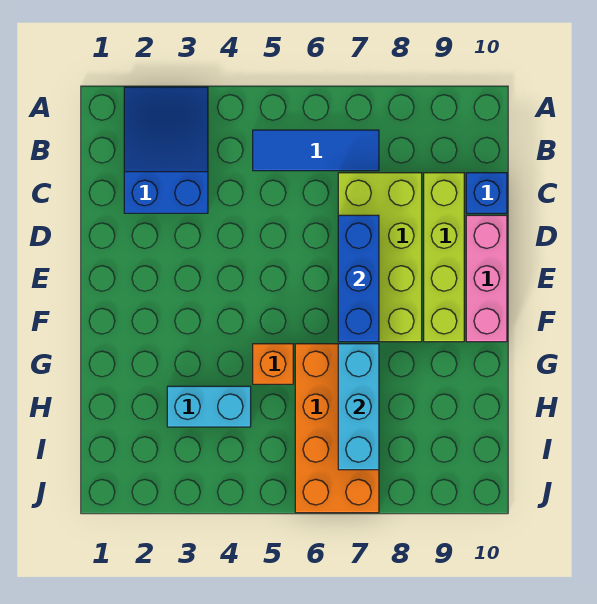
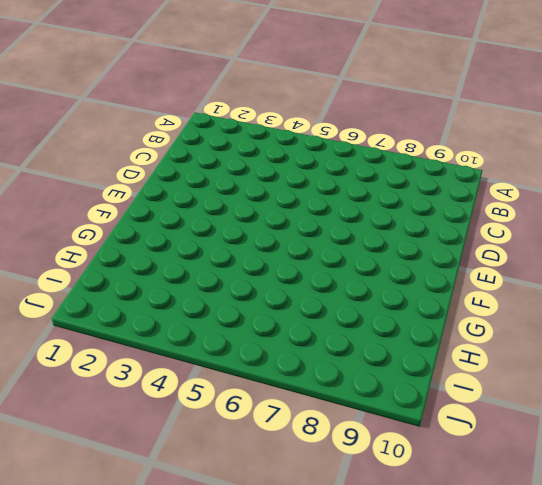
none -> blue slope A2:C3 level 1 top C
none -> blue tile B5:B7 level 1

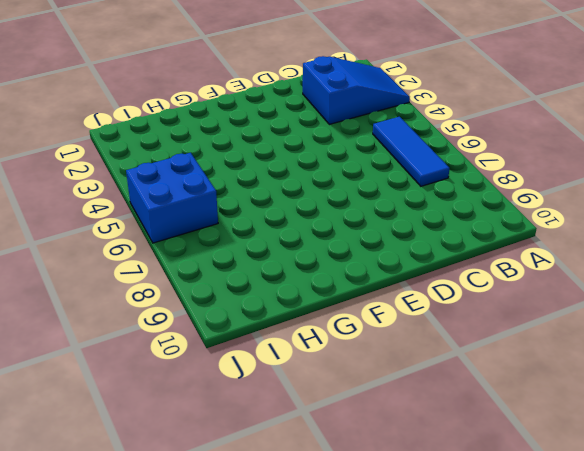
blue brick I5:J6 level 1 -> orange brick G6:J7 level 1
none -> lime brick C7:F8 level 1
none -> lime brick C9:F9 level 1

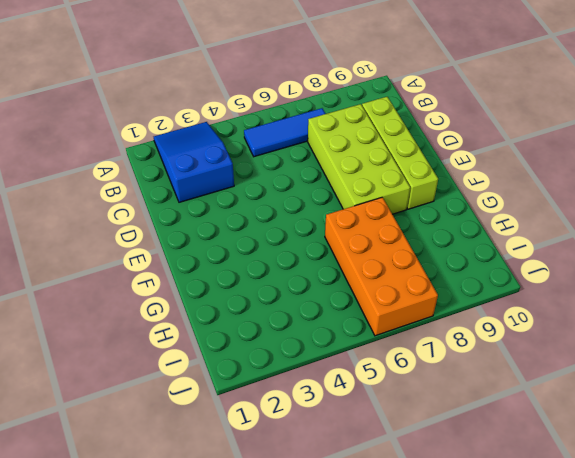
none -> blue brick C10 level 1
none -> pink brick D10:F10 level 1

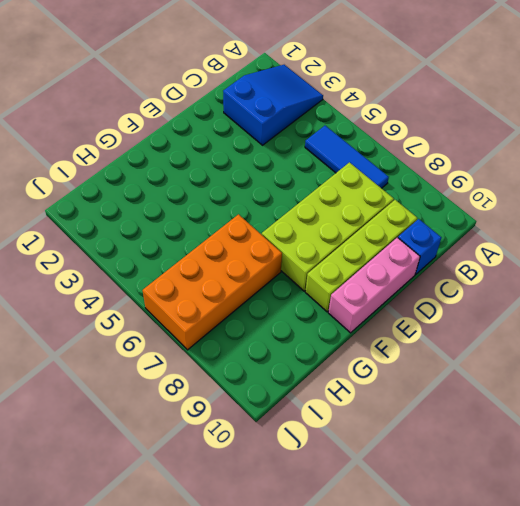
none -> orange brick G5 level 1
none -> cyan brick H3:H4 level 1

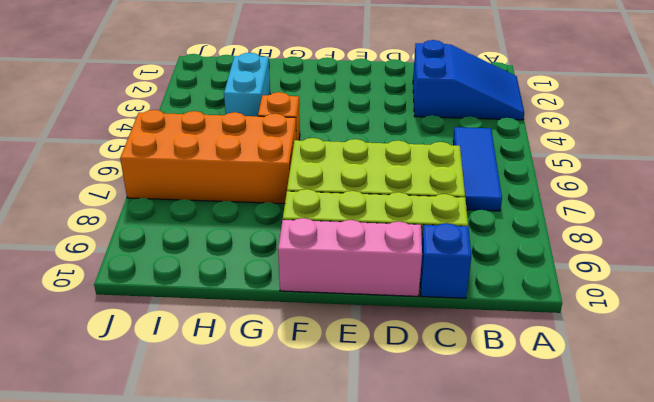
none -> blue brick D7:F7 level 2
none -> cyan brick G7:I7 level 2

